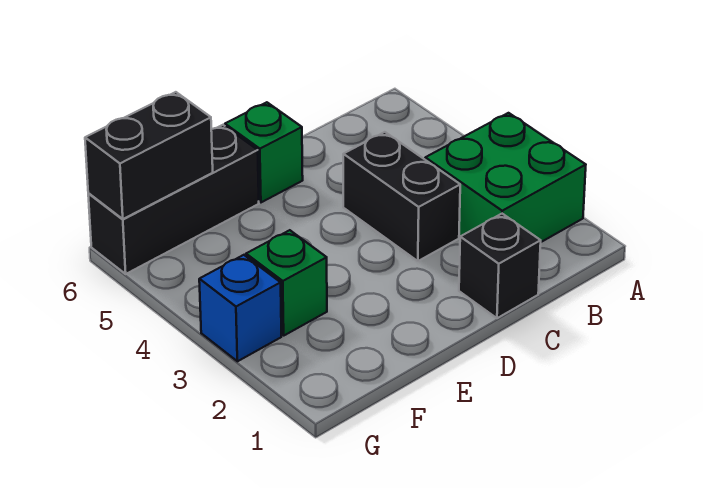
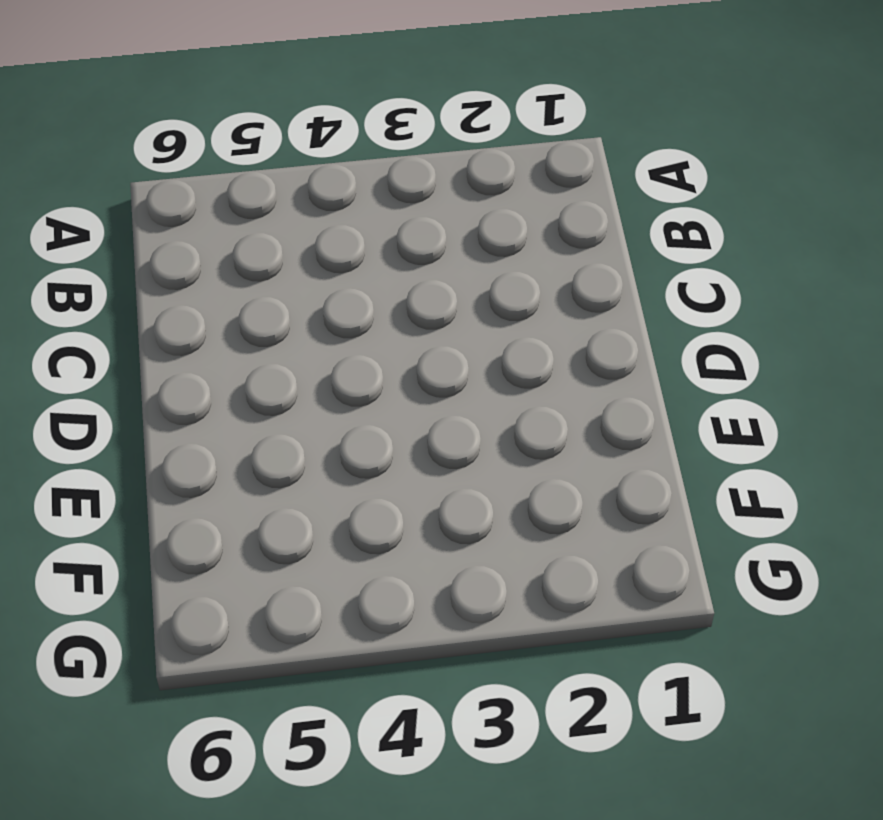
none -> green brick A2:B3 level 1
none -> black brick C1 level 1

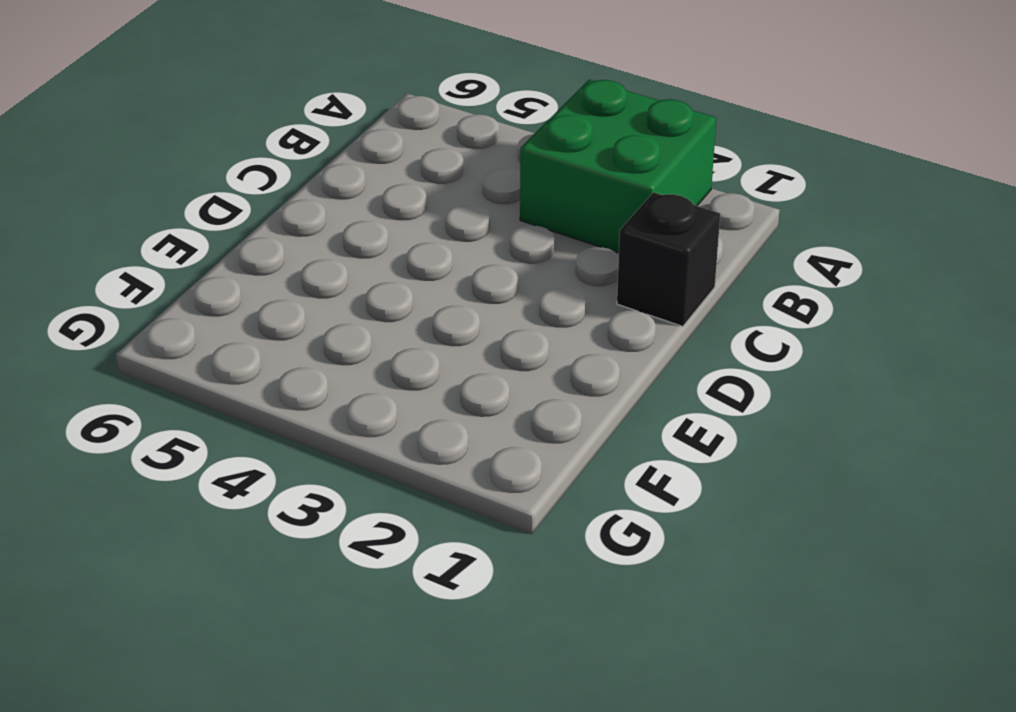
none -> black brick C3:C4 level 1
none -> green brick D6 level 1

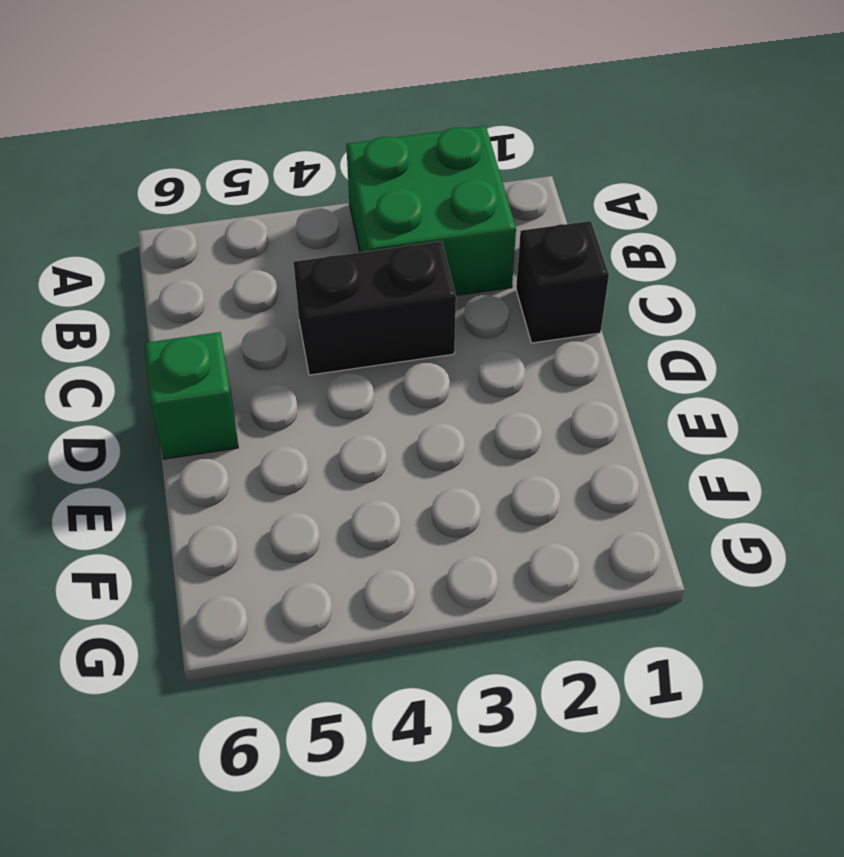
none -> black brick E6:G6 level 1
none -> green brick F3 level 1

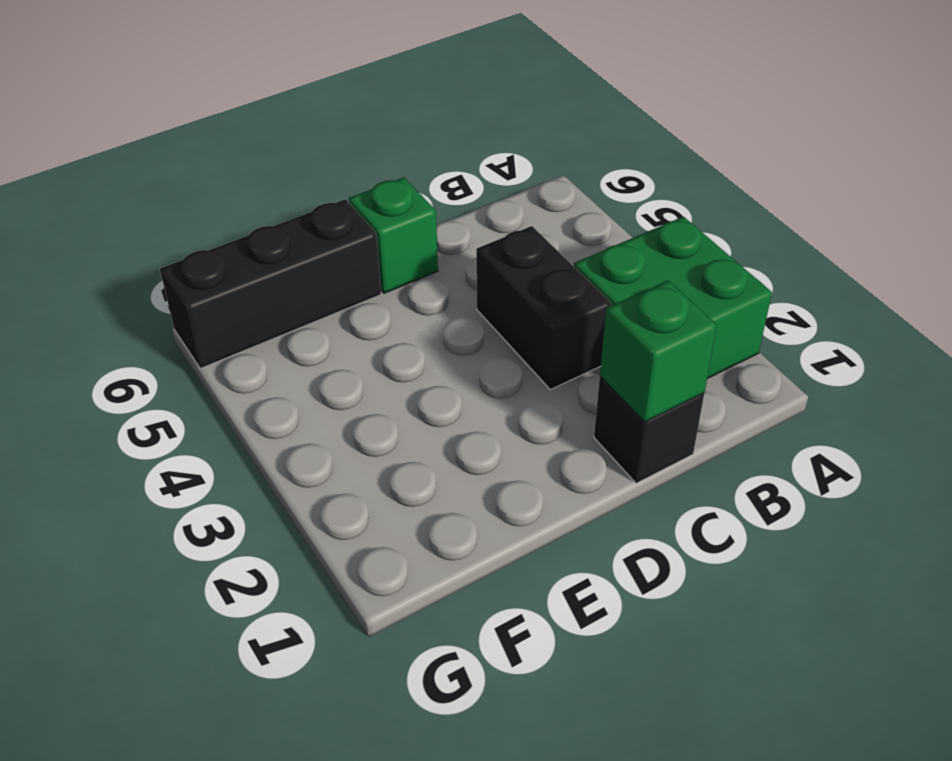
green brick C1 level 2 -> green brick F3 level 1
none -> blue brick G3 level 1
none -> black brick F6:G6 level 2

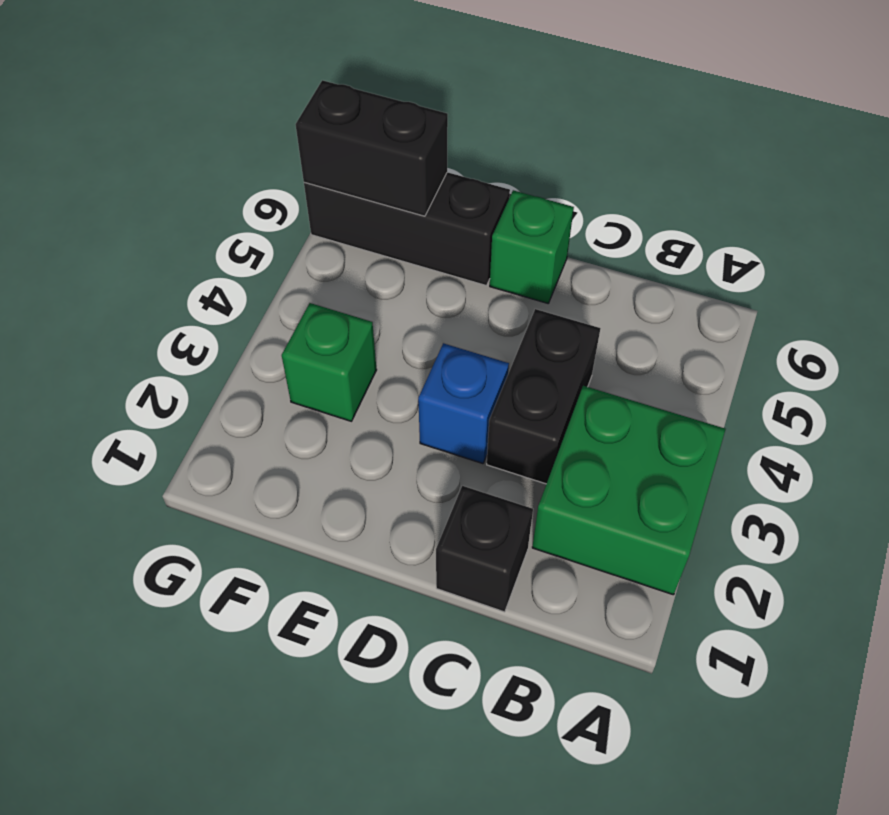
blue brick D3 level 1 -> blue brick G3 level 1

